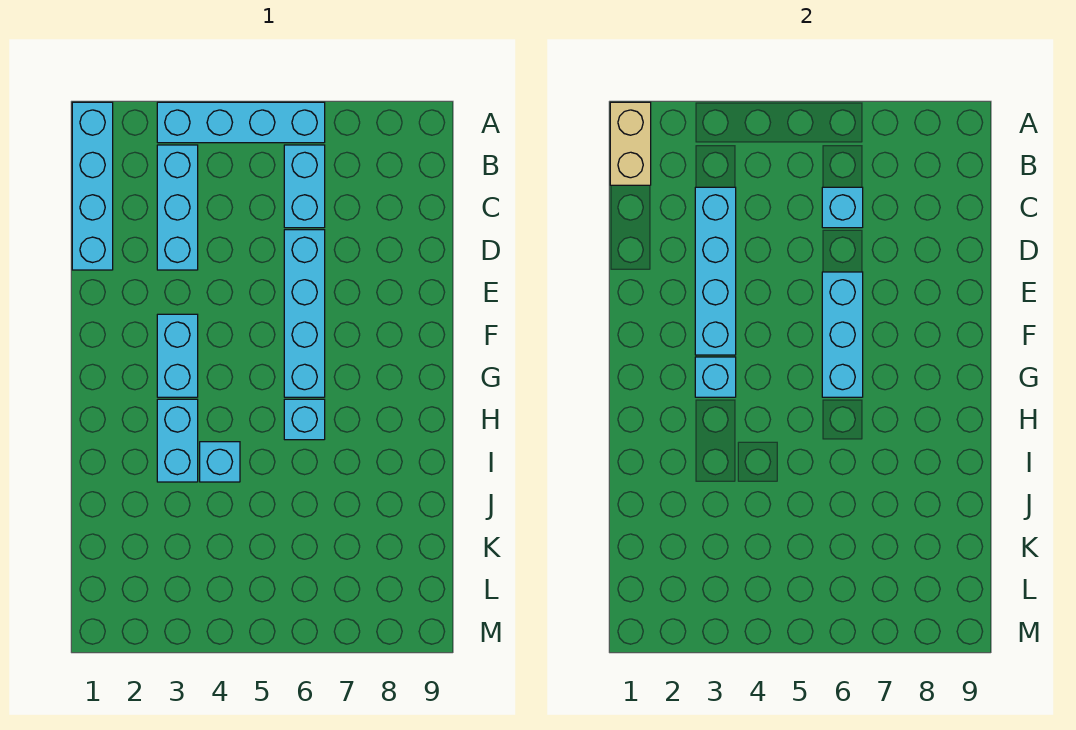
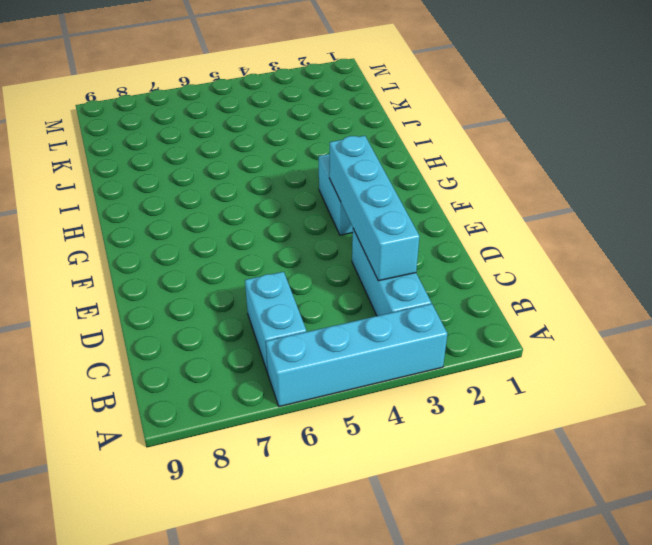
none -> cyan brick A1:D1 level 1
none -> cyan brick D6:G6 level 1
none -> cyan brick H3:I3 level 1

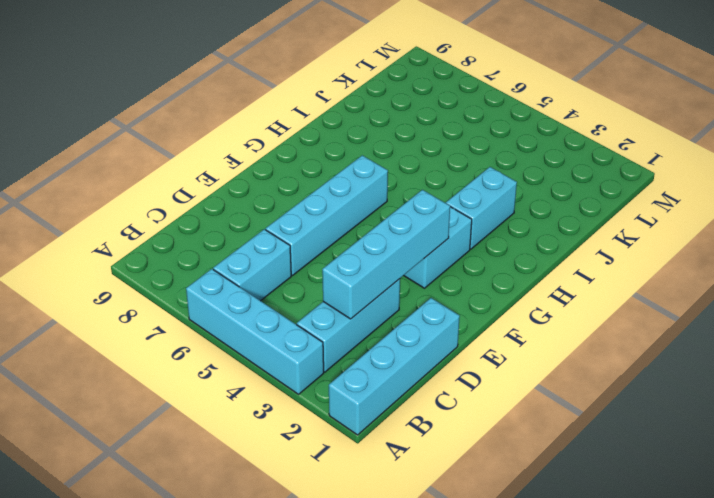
none -> cyan brick H6 level 1
none -> cyan brick I4 level 1
none -> tan brick A1:B1 level 2

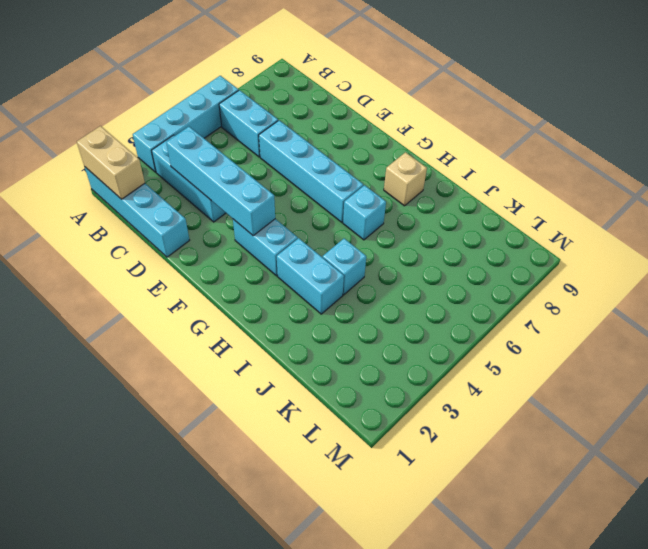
tan brick H8 level 1 -> none
none -> cyan brick C6 level 2
none -> cyan brick E6:G6 level 2
none -> cyan brick G3 level 2

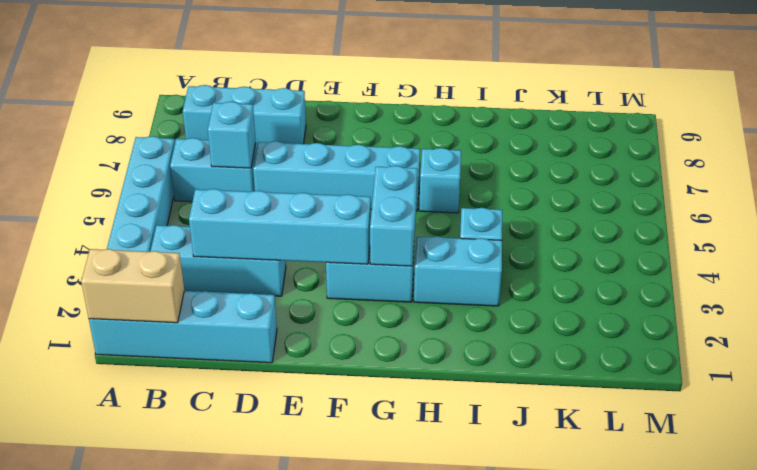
cyan brick B8:D8 level 1 -> cyan brick E6:G6 level 2
cyan brick G3:G4 level 2 -> cyan brick G3 level 2

